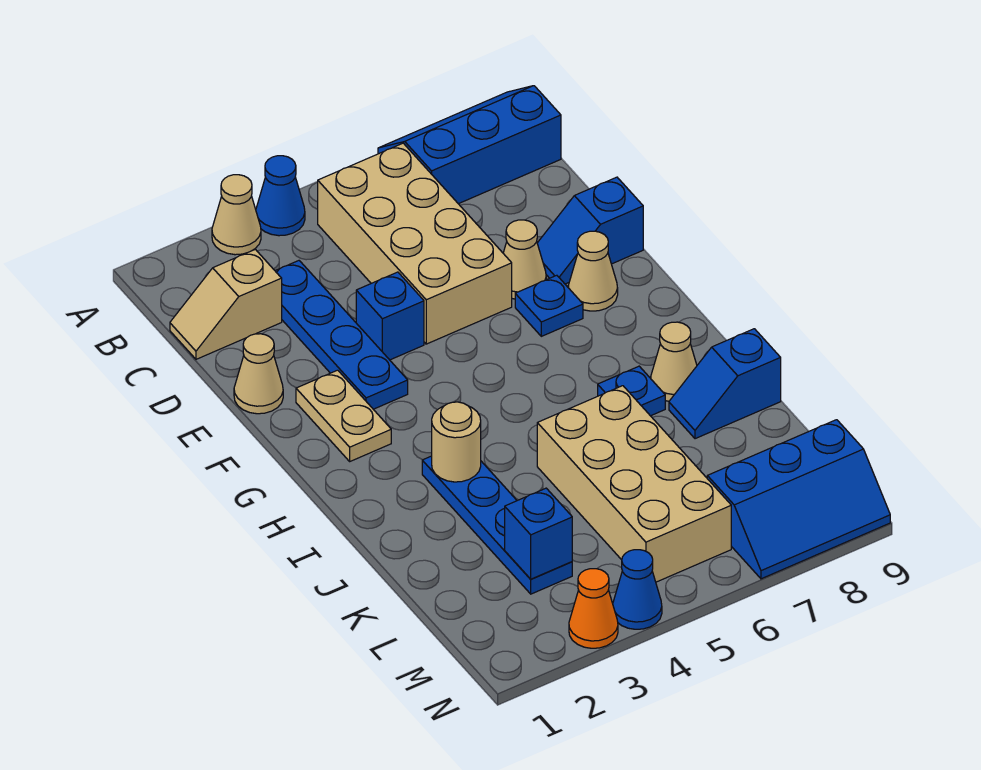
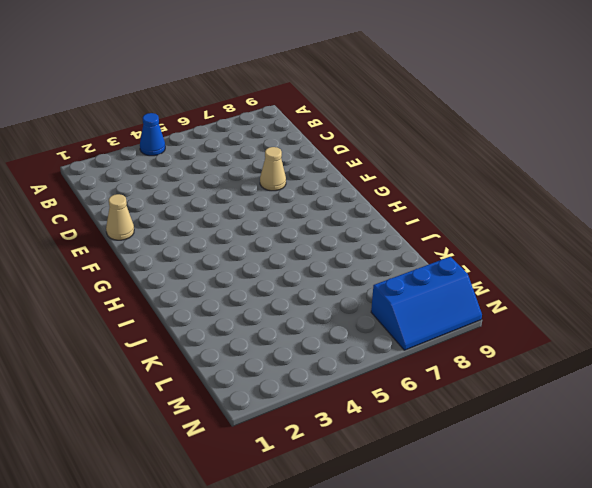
none -> tan cone A3 level 1
none -> blue slope A7:B9 level 1 top B
none -> tan brick B5:E6 level 1

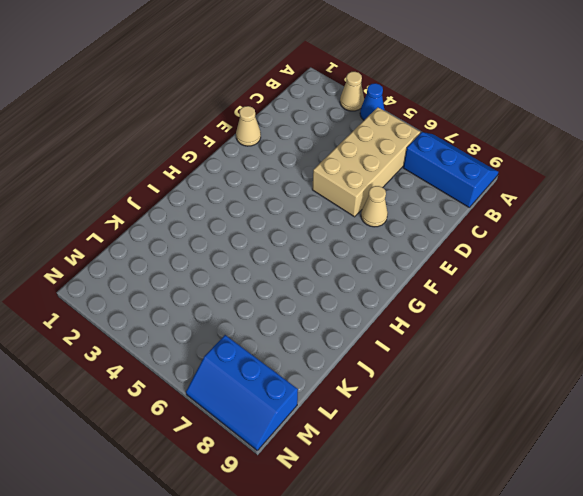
none -> tan slope C1:C2 level 1 top 2
none -> blue plate C3:F3 level 1
none -> blue brick E4 level 1

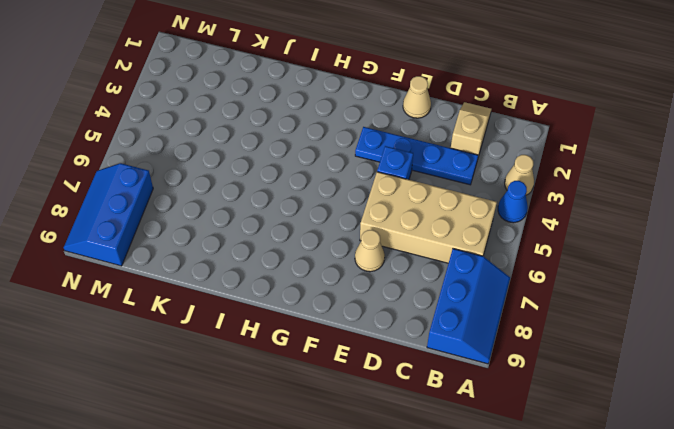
none -> blue slope E8:E9 level 1 top 9
none -> tan plate F2:G2 level 1
none -> blue plate F7 level 1

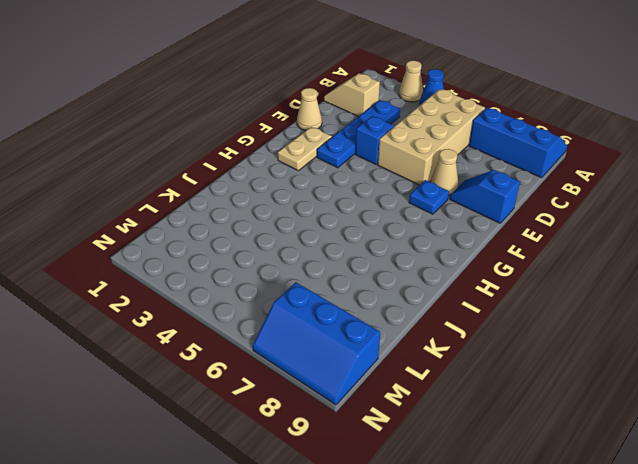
none -> tan cone F8 level 1
none -> blue plate I3:L3 level 1
none -> blue plate I7 level 1

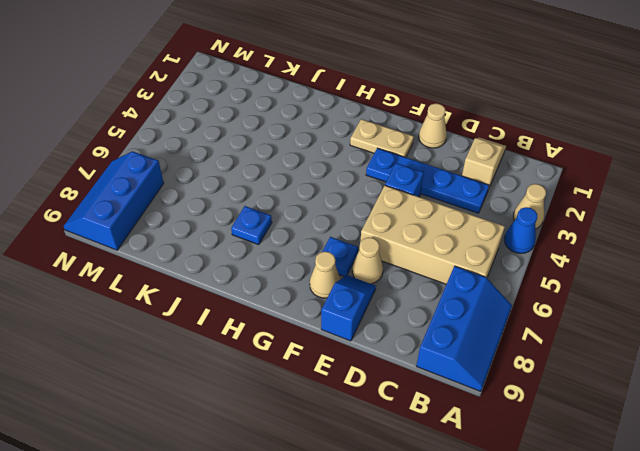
none -> blue plate I3:L3 level 1
none -> tan cone I8 level 1
none -> tan brick J5:M6 level 1

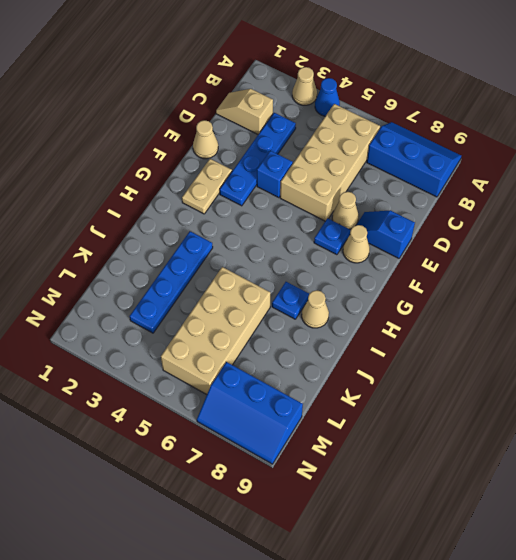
none -> blue slope J8:J9 level 1 top 9
none -> orange cone N3 level 1
none -> blue cone N4 level 1

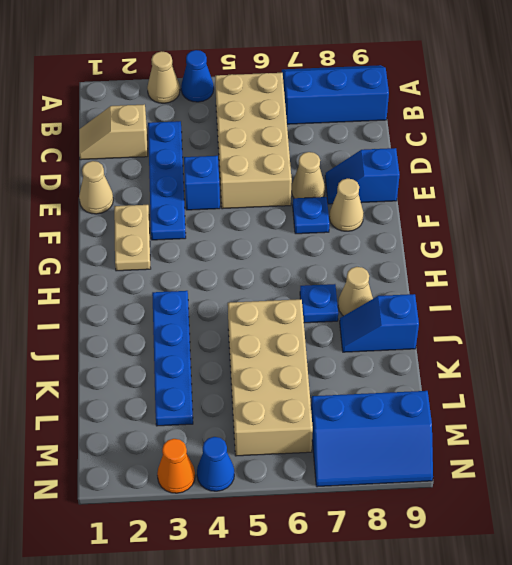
none -> tan round brick I3 level 2
none -> blue brick L3 level 2

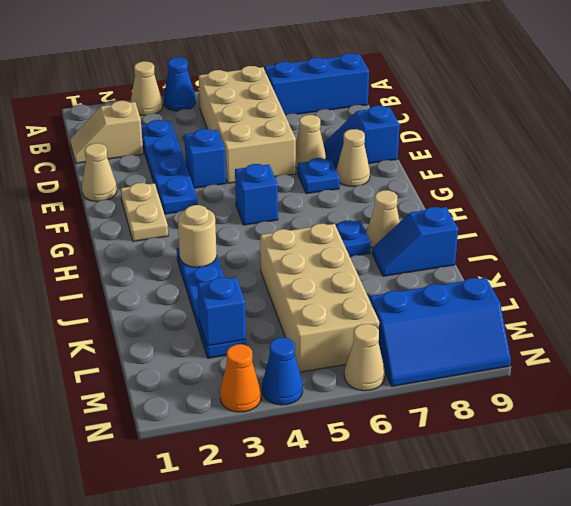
blue brick G5 level 1 -> none
tan cone N6 level 1 -> none

